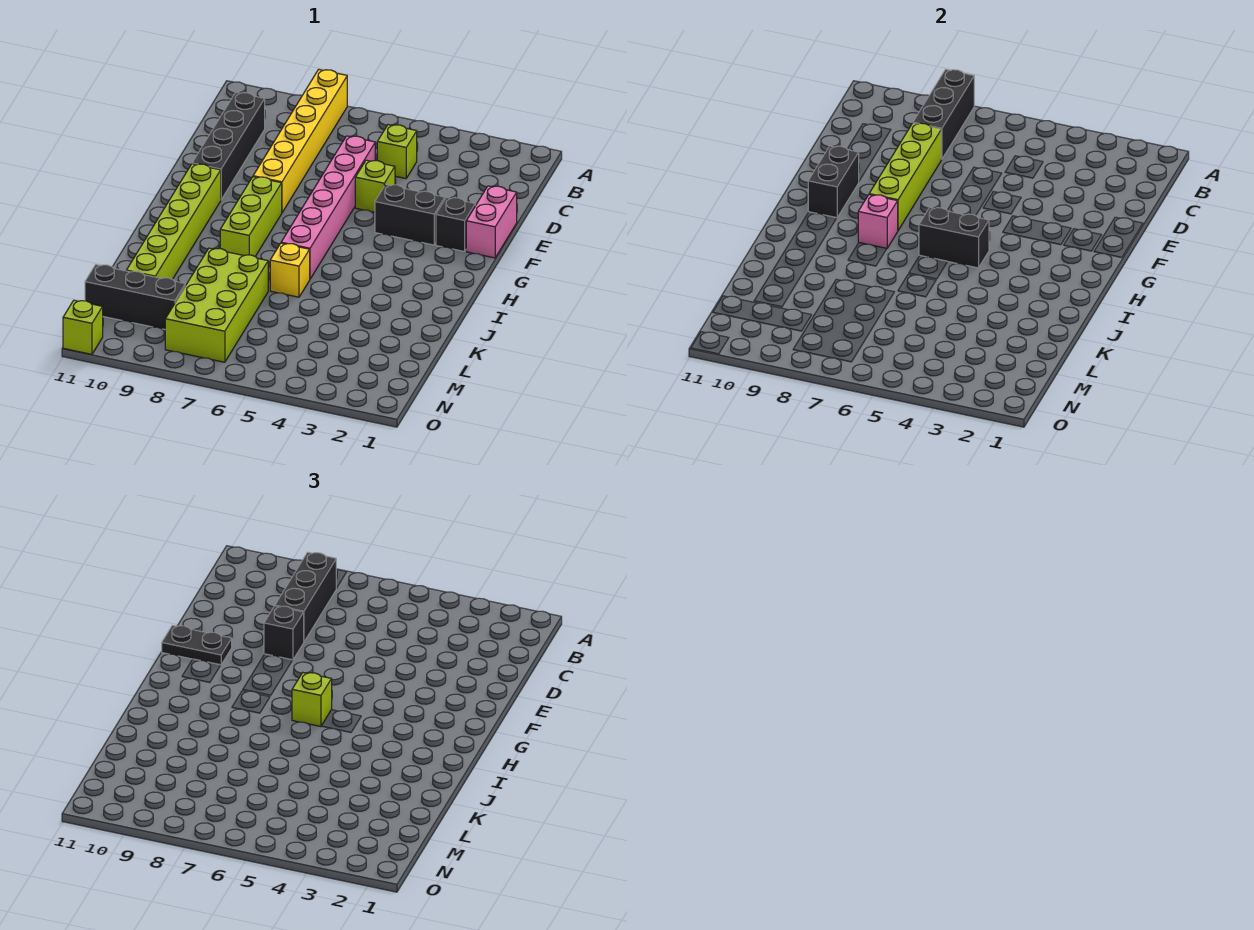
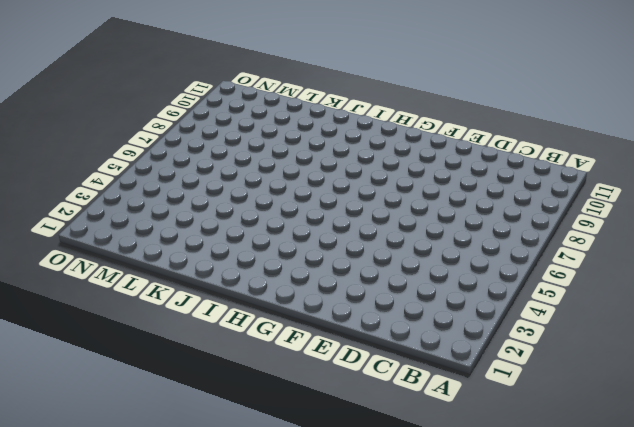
none -> yellow brick A8:F8 level 1
none -> lime brick C5 level 1
none -> black brick C10:F10 level 1

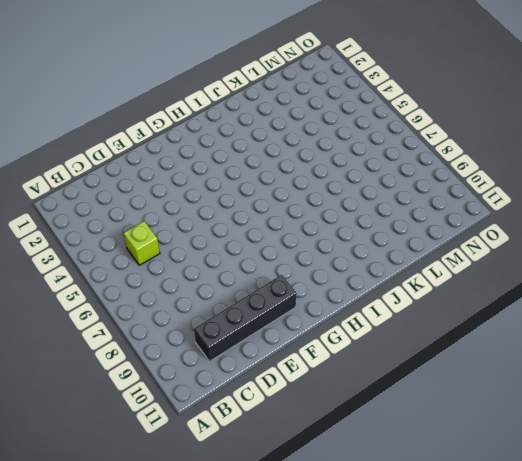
none -> yellow brick A8:F8 level 1
none -> pink brick D6:I6 level 1
none -> pink brick E1:F1 level 1

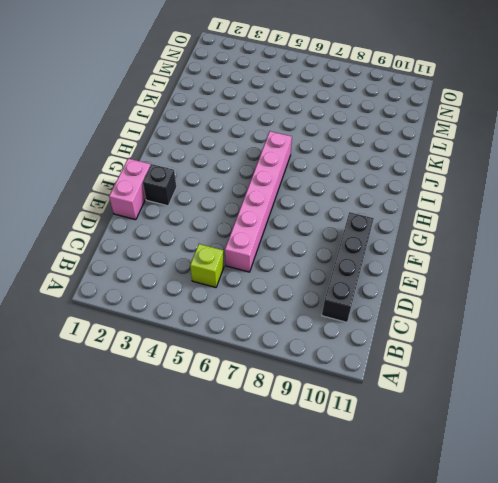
none -> yellow brick A8:F8 level 1
none -> lime brick E5 level 1
none -> black brick F3:F4 level 1

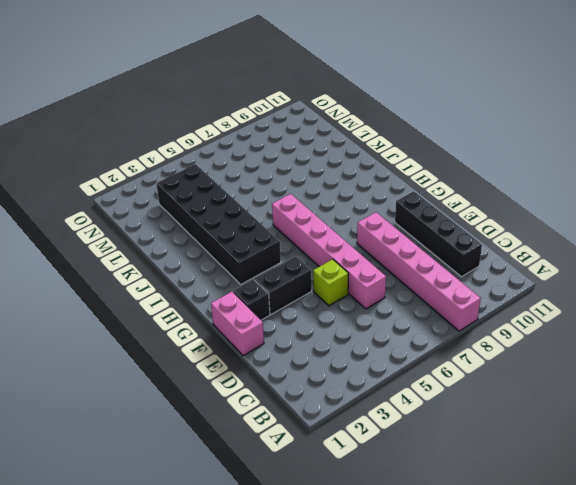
pink brick A8:F8 level 1 -> yellow brick A8:F8 level 1
black brick H3:M4 level 1 -> none
none -> lime brick C5 level 1
none -> lime brick G8:I8 level 1
none -> lime brick G10:L10 level 1

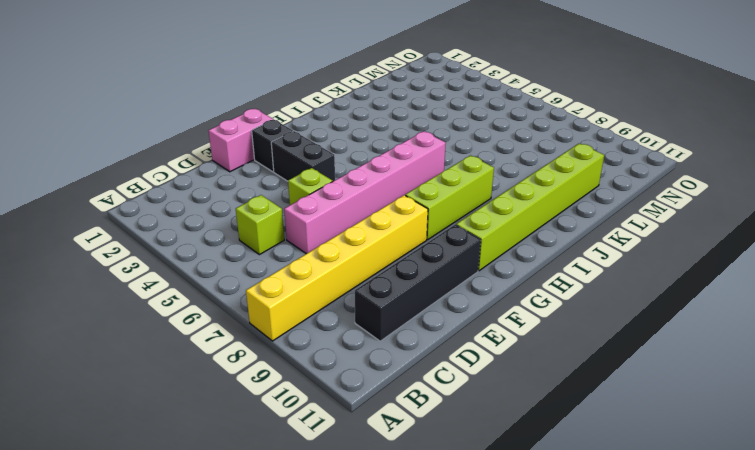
none -> yellow brick J6 level 1
none -> lime brick K7:N8 level 1
none -> black brick M9:M11 level 1

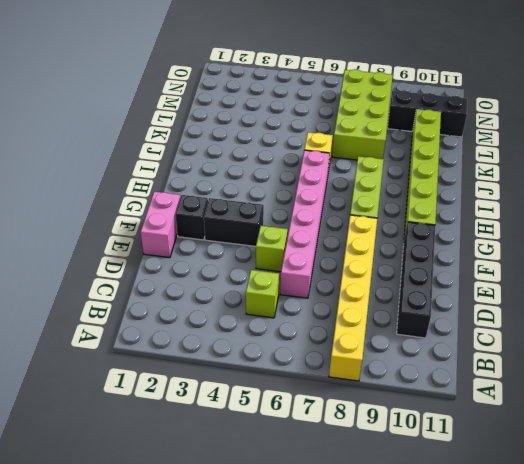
none -> lime brick O11 level 1
none -> black brick A8:C8 level 2
none -> lime brick D8:G8 level 2

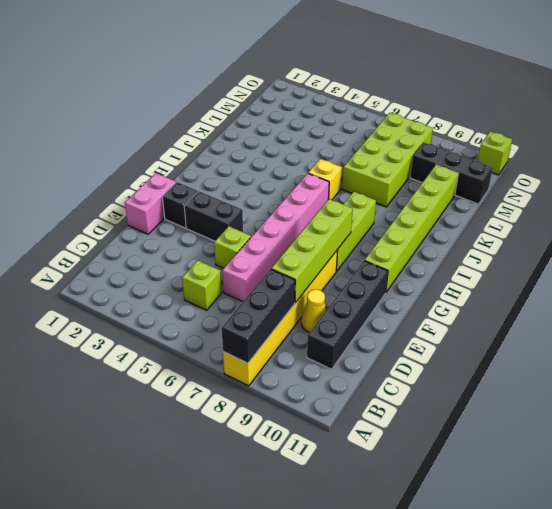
yellow cone D9 level 1 -> none
none -> black brick F10:G10 level 2
none -> black brick H5:H6 level 2
none -> pink brick H8 level 2

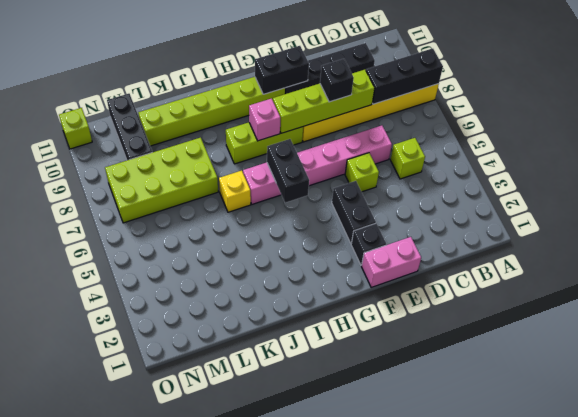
none -> black brick B8:D8 level 3
none -> black plate F10:F11 level 3
none -> lime brick H6 level 3

